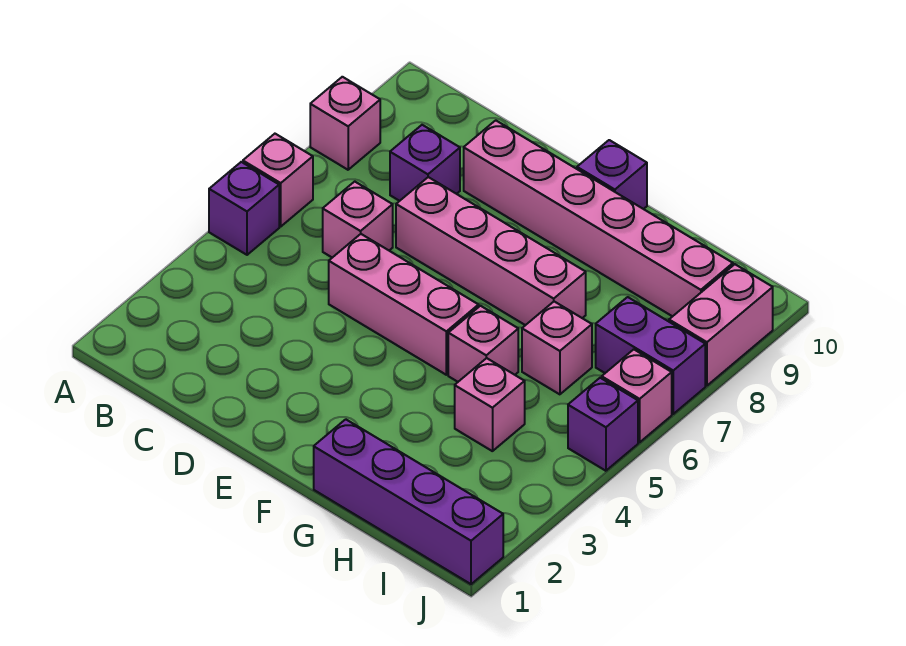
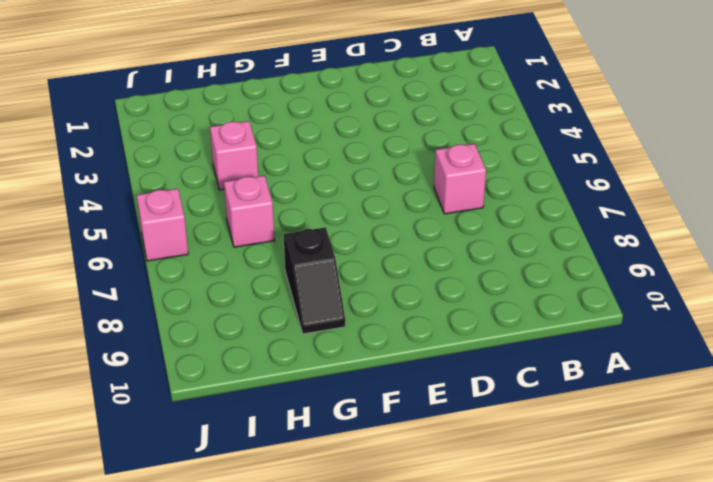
black slope G8:G9 level 1 top 8 -> pink brick D9:I9 level 1
none -> purple brick A5 level 1
none -> pink brick A6 level 1
none -> pink brick A8 level 1

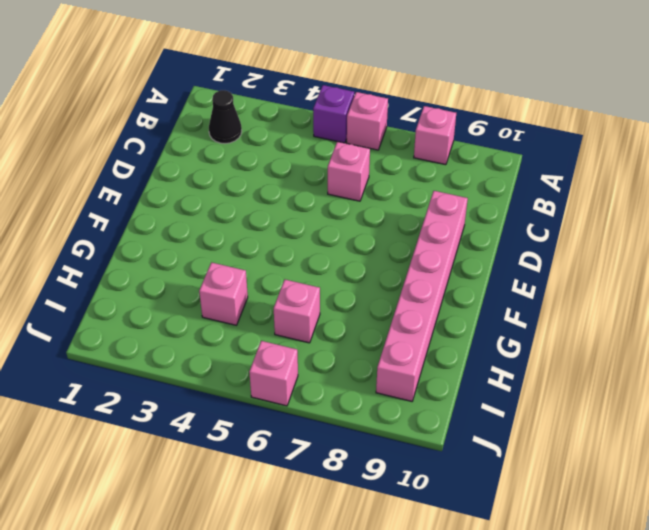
black cone B2 level 1 -> none
none -> purple brick C8 level 1
none -> pink brick D5:F5 level 1
none -> pink brick D7:G7 level 1

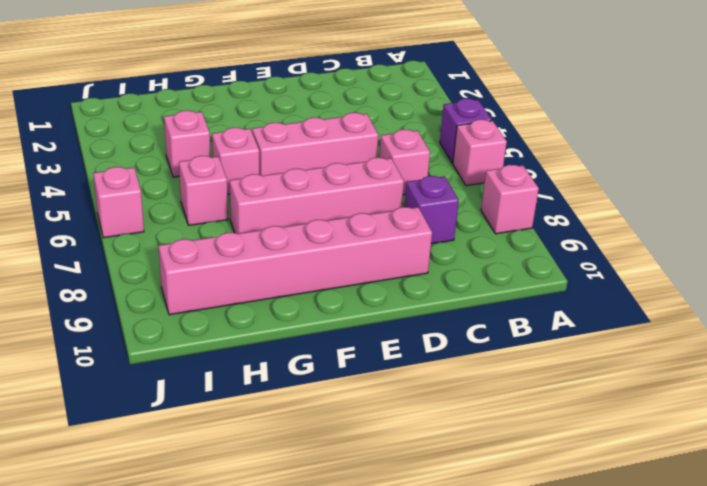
none -> purple brick F10 level 1
none -> purple brick G1:J1 level 1
none -> purple brick I7:J7 level 1

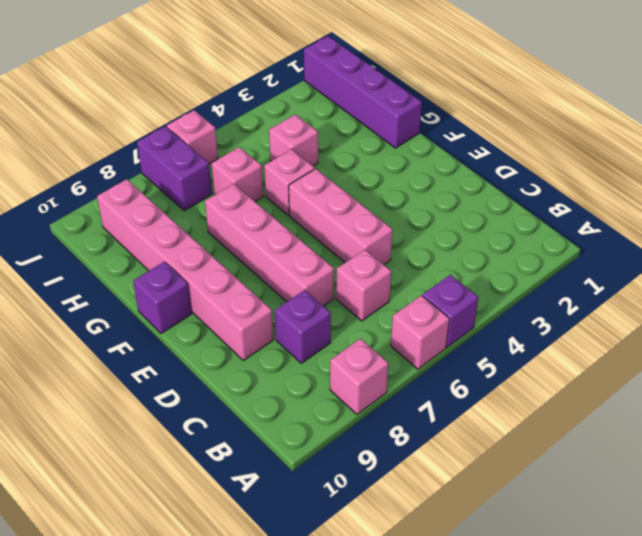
none -> purple brick J5 level 1
none -> pink brick J8:J9 level 1

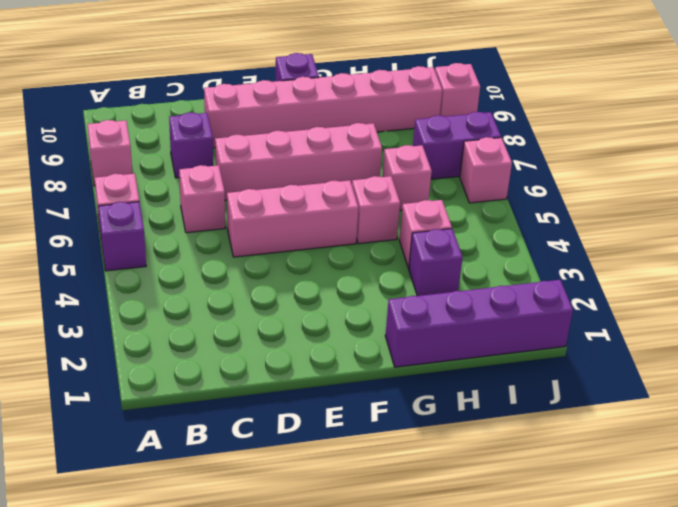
purple brick H3 level 1 -> purple brick J5 level 1
pink brick J9 level 1 -> pink brick J8:J9 level 1

